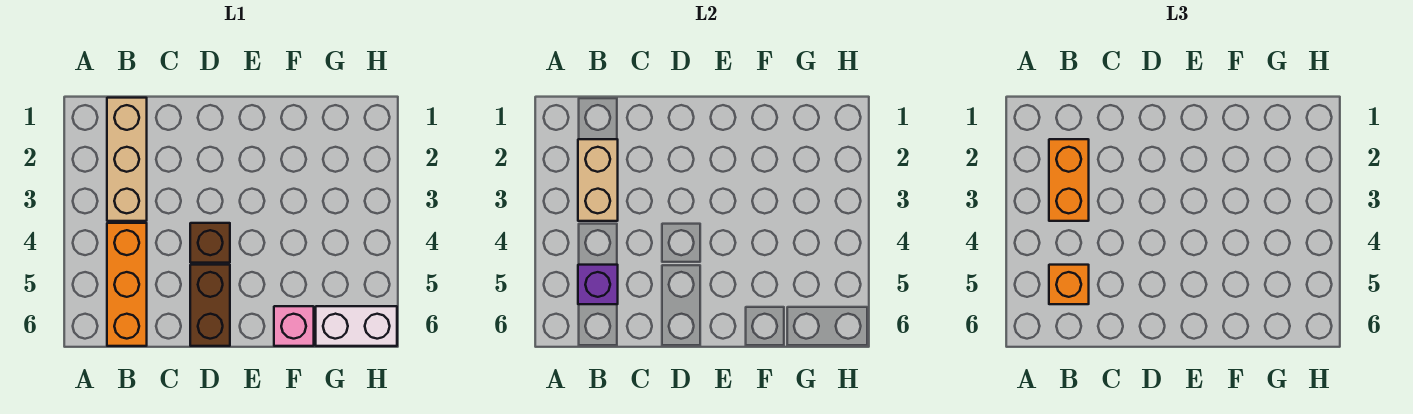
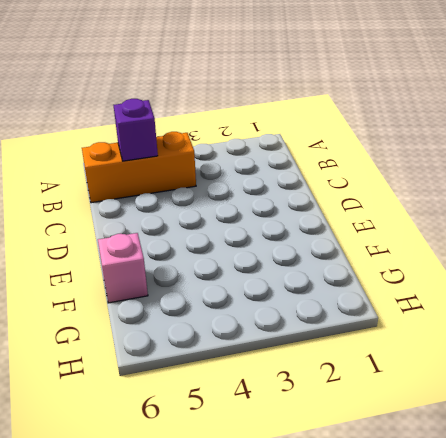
none -> tan brick B1:B3 level 1
none -> brown brick D4 level 1

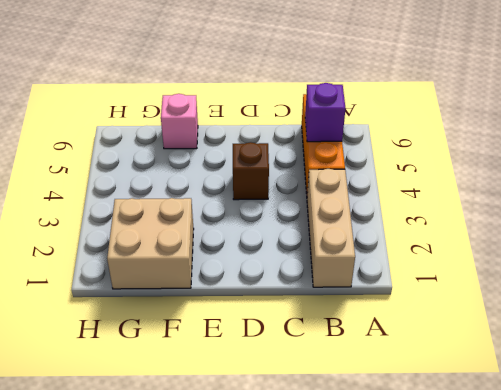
tan brick F1:G2 level 1 -> none
none -> brown brick D5:D6 level 1
none -> white brick G6:H6 level 1

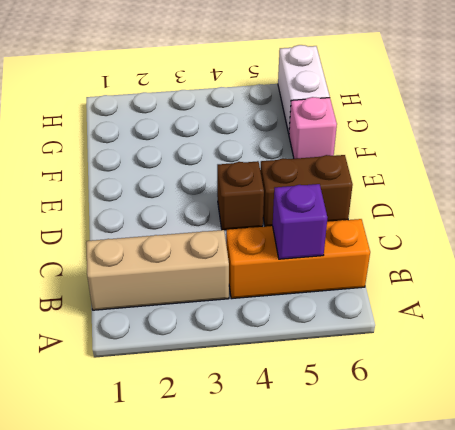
none -> tan brick B2:B3 level 2
none -> orange brick B2:B3 level 3

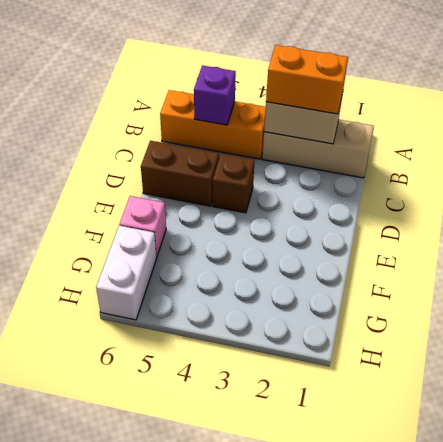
none -> orange brick B5 level 3

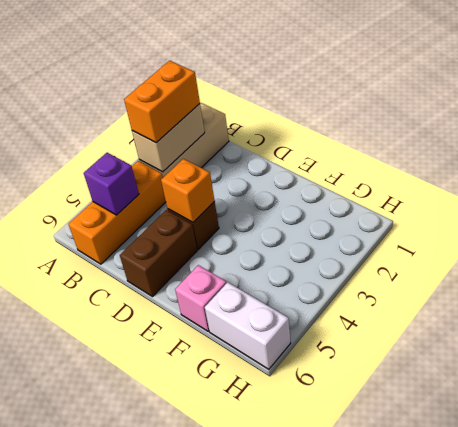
orange brick D4 level 2 -> orange brick B5 level 3

